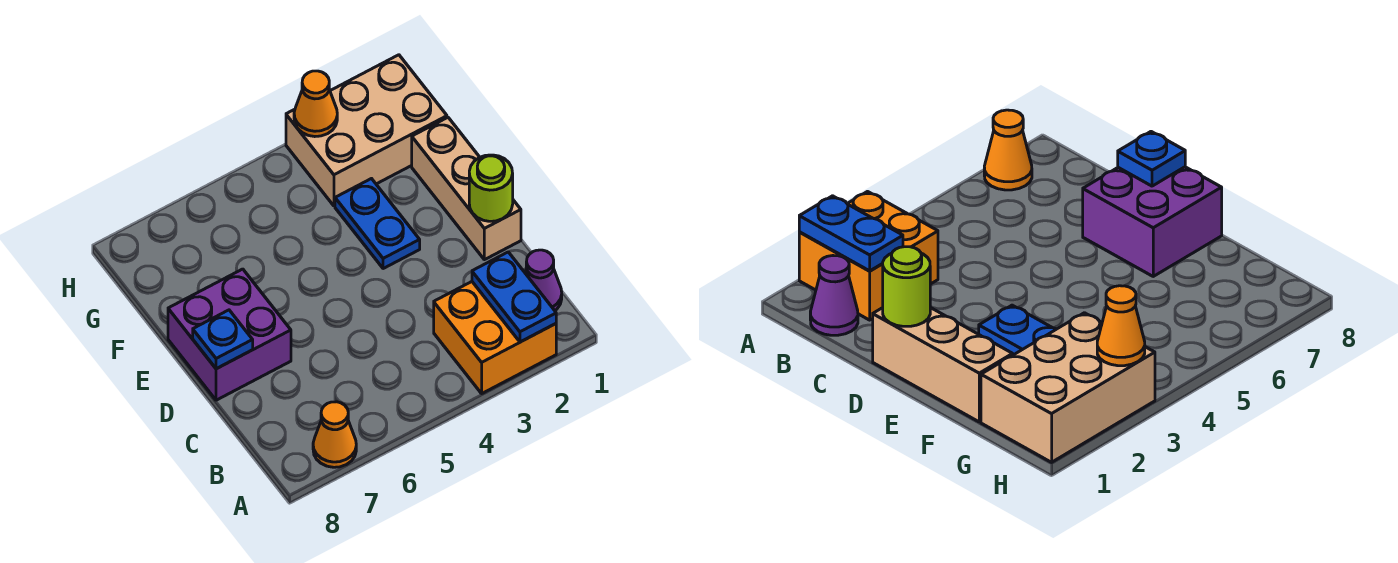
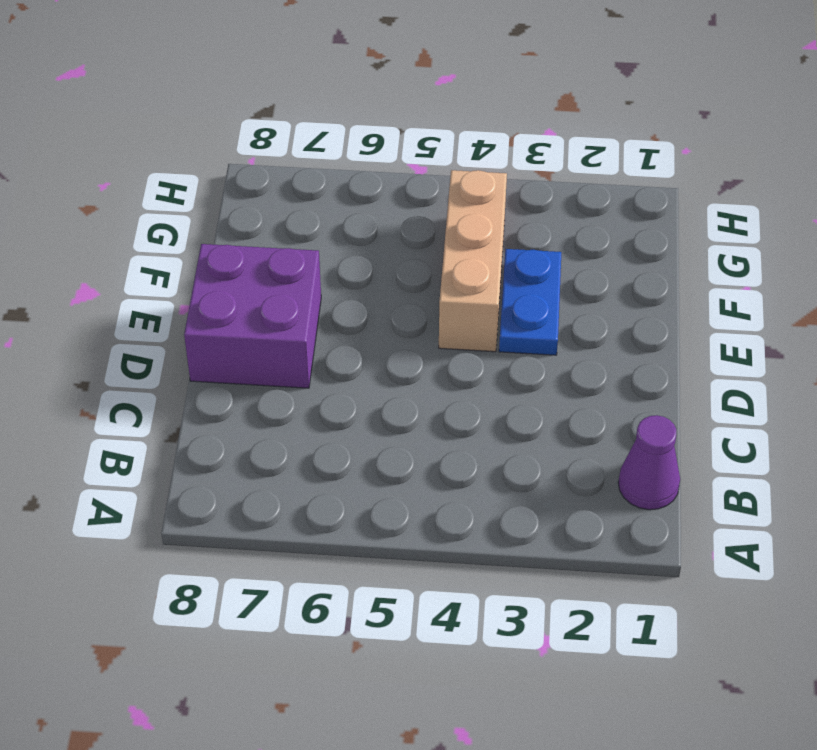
tan brick E4:G4 level 1 -> tan brick D1:F1 level 1
none -> orange brick A2:B3 level 1
none -> orange cone A7 level 1

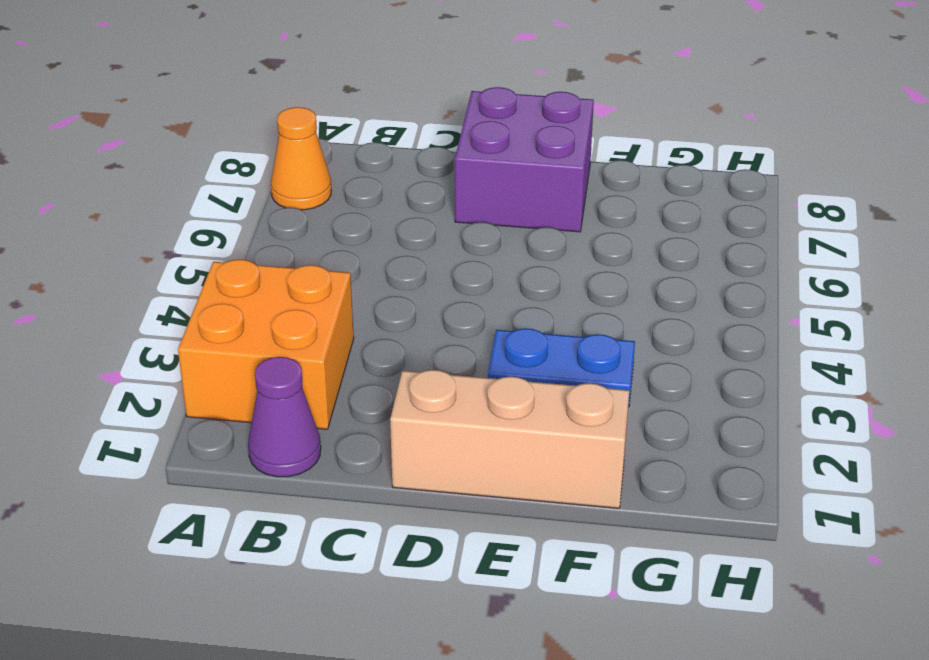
none -> tan brick G1:H3 level 1
none -> blue plate A2:B2 level 2

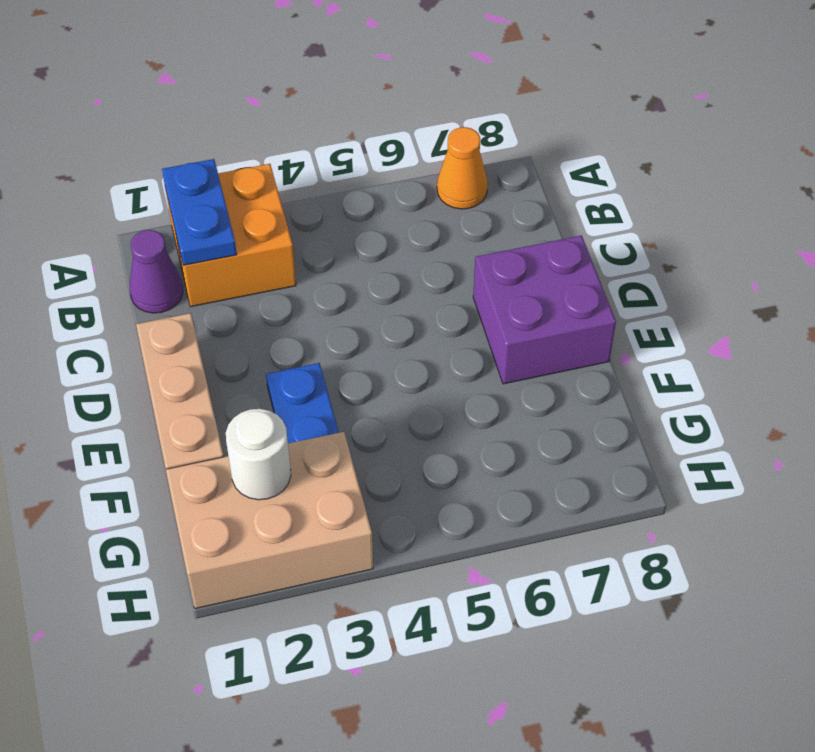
white round brick G2 level 2 -> none
none -> lime round brick D1 level 2
none -> blue plate D8 level 2

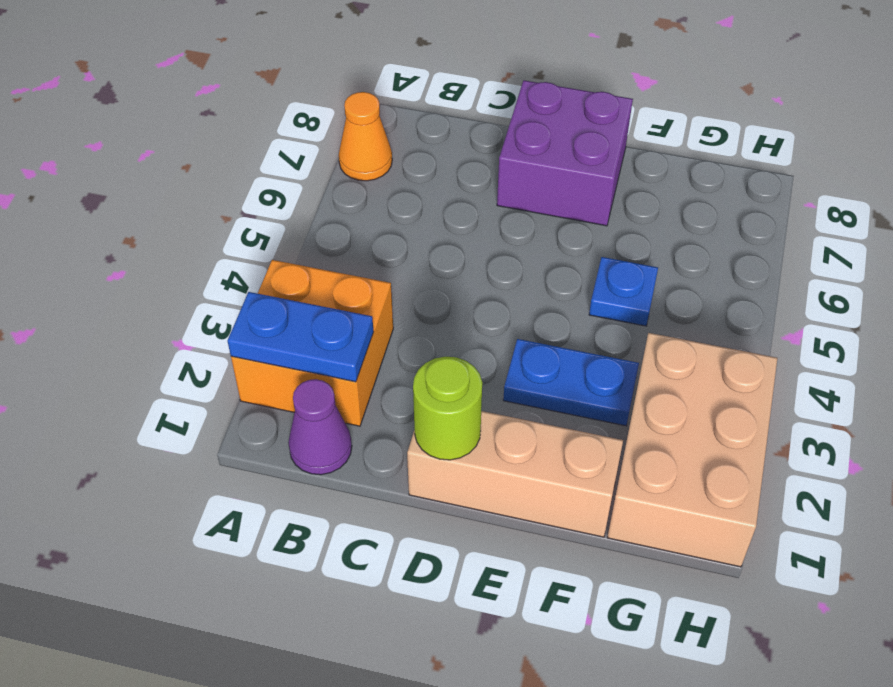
blue plate F5 level 1 -> blue plate D8 level 2
none -> orange cone H3 level 2

